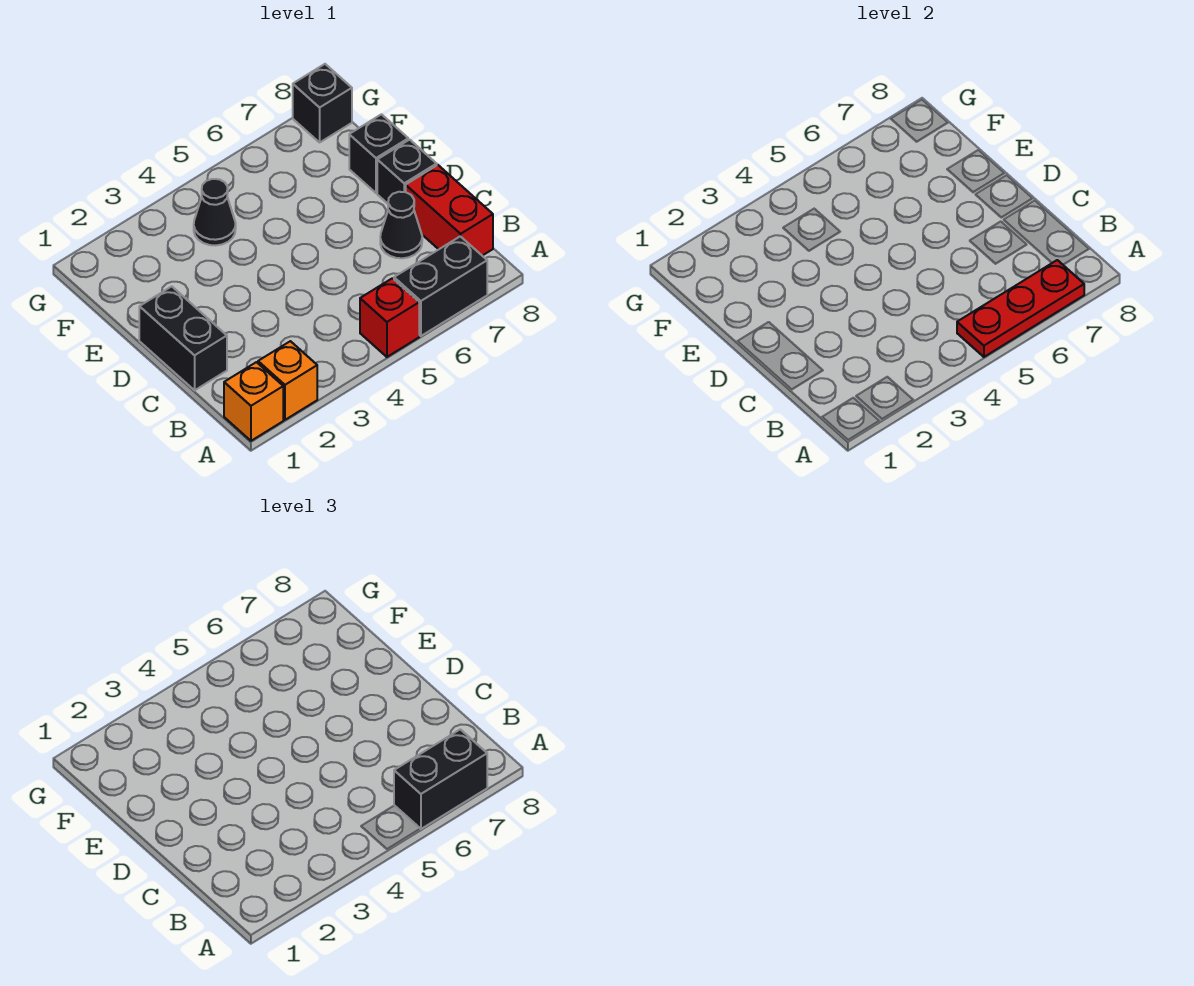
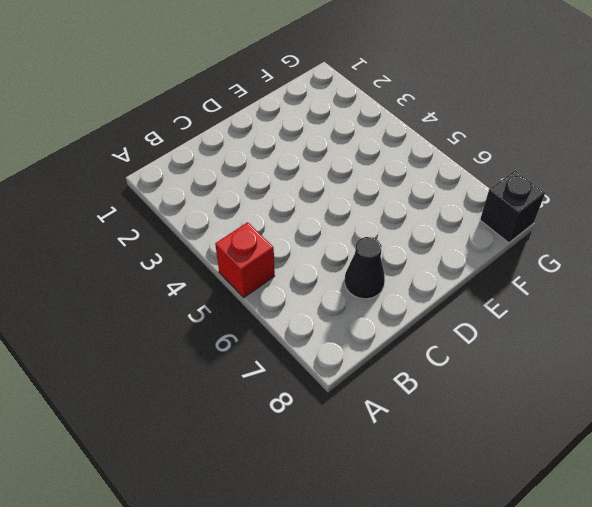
none -> orange brick A1 level 1
none -> orange brick A2 level 1
none -> black brick A6:A7 level 1

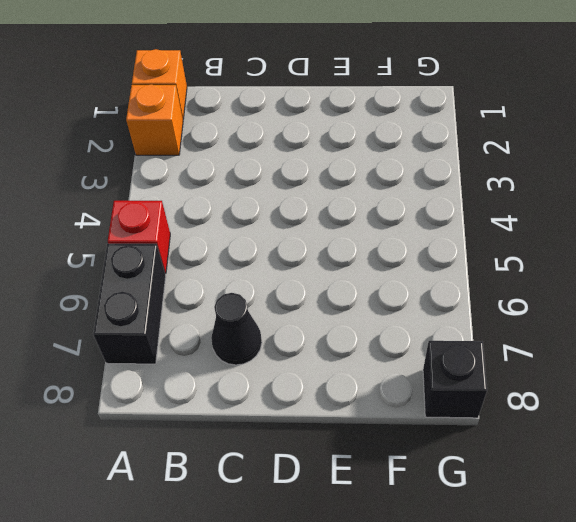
none -> red brick B8:C8 level 1
none -> black brick C1:D1 level 1
none -> black brick D8 level 1

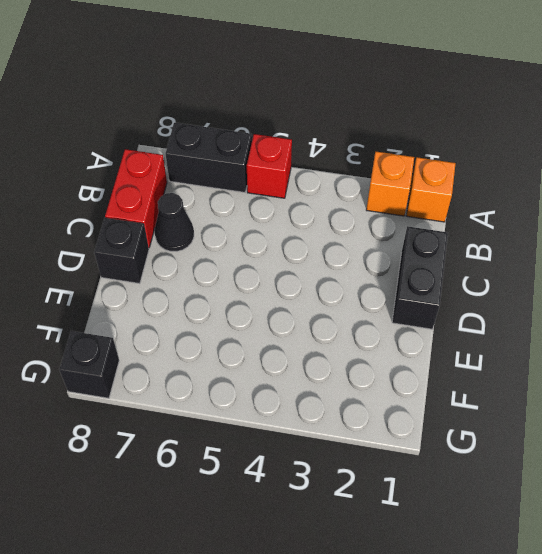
none -> black brick E8 level 1
none -> black cone F4 level 1
none -> red plate A5:A7 level 2

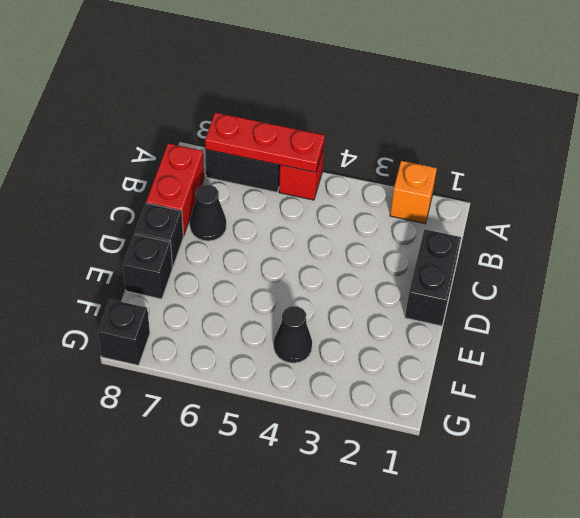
none -> orange brick A1 level 1
none -> black brick A6:A7 level 3

